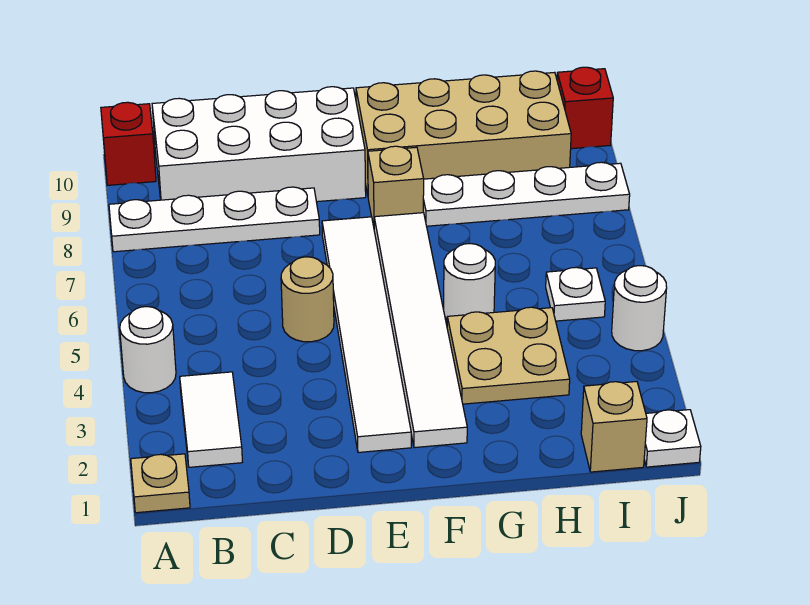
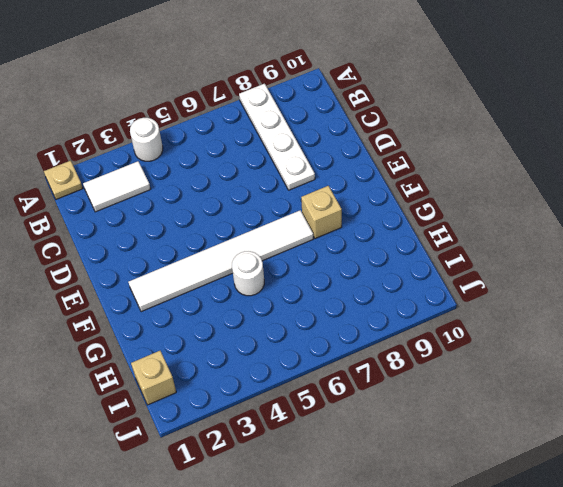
none -> red brick A10 level 1
none -> white brick B9:E10 level 1
none -> tan round brick D5 level 1

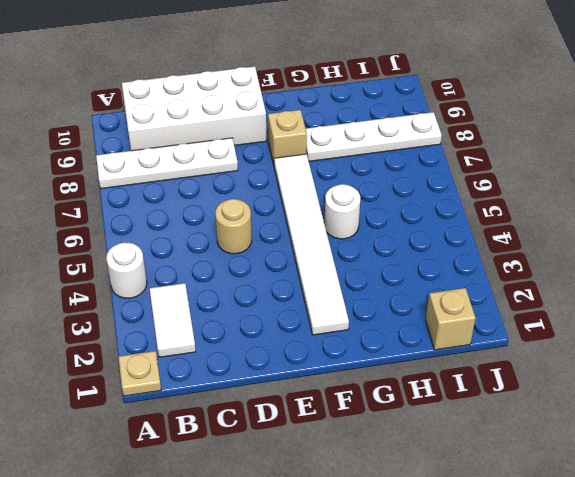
none -> red brick A10 level 1
none -> white tile E2:E7 level 1
none -> tan brick F9:I10 level 1

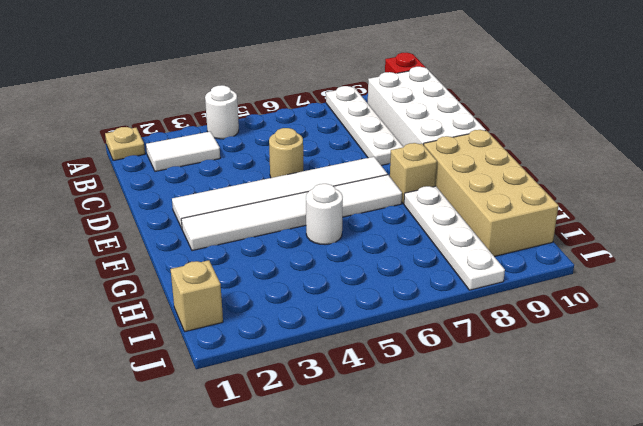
none -> tan plate G3:H4 level 1
none -> white plate I5 level 1
none -> white plate J1 level 1

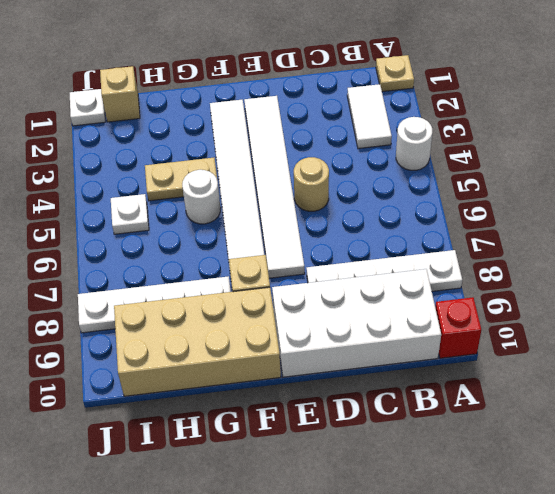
tan plate G4:H4 level 1 -> tan plate G3:H4 level 1
none -> white round brick J4 level 1
none -> red brick J10 level 1

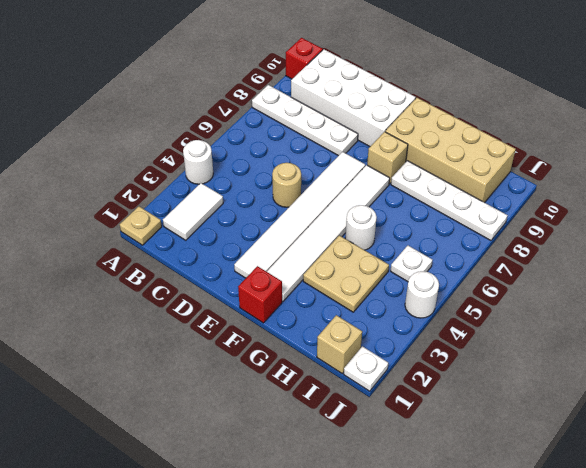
red brick F1 level 1 -> red brick J10 level 1

